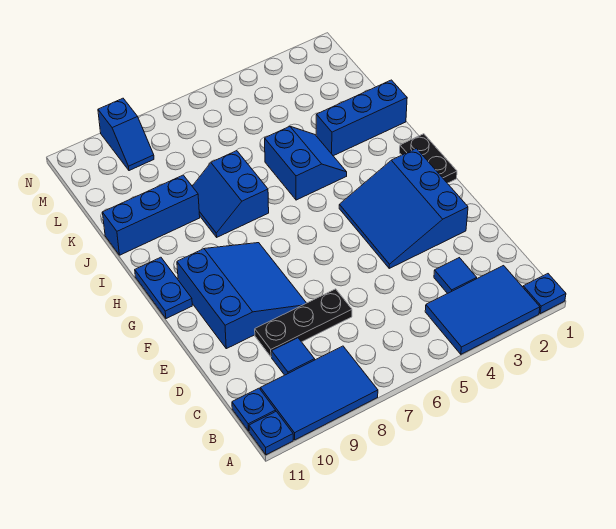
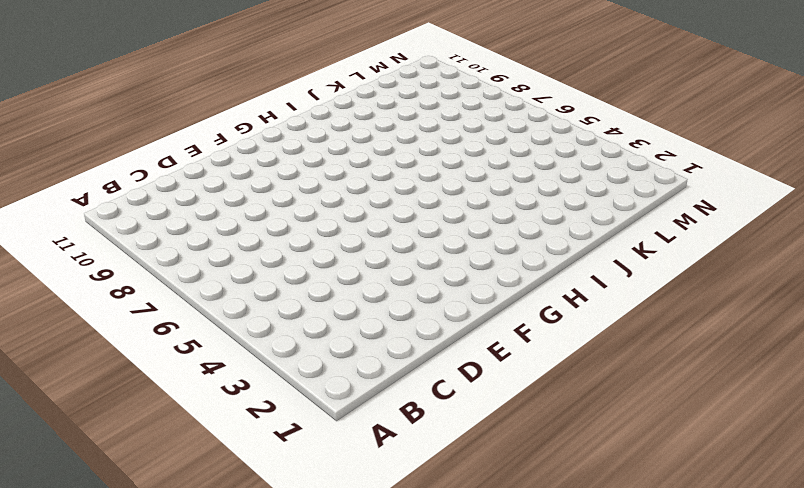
none -> blue plate A1 level 1
none -> blue tile A2:B4 level 1
none -> blue tile A8:B10 level 1

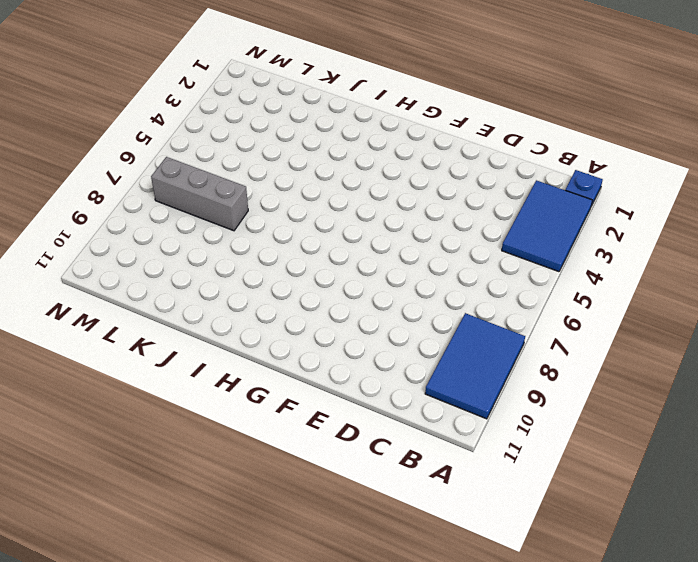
grey brick K7:M7 level 1 -> none
none -> blue plate A11 level 1
none -> blue plate B11 level 1
none -> blue tile C3 level 1

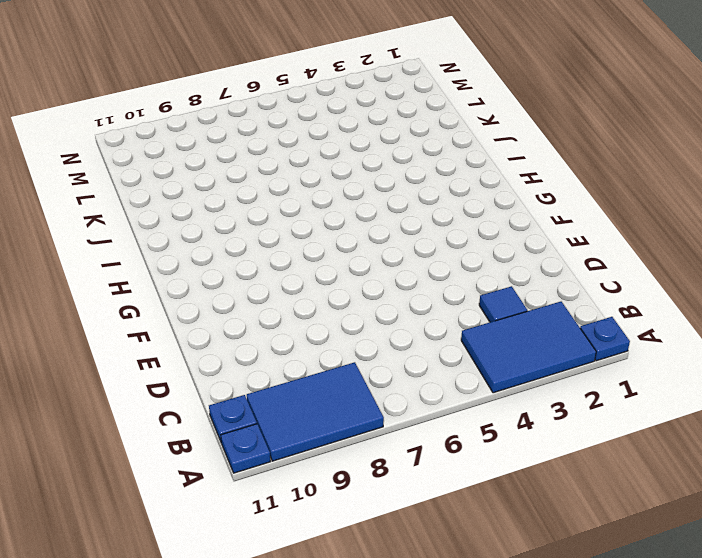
none -> blue tile C9 level 1
none -> black plate D7:D9 level 1
none -> blue slope E2:G4 level 1 top 2

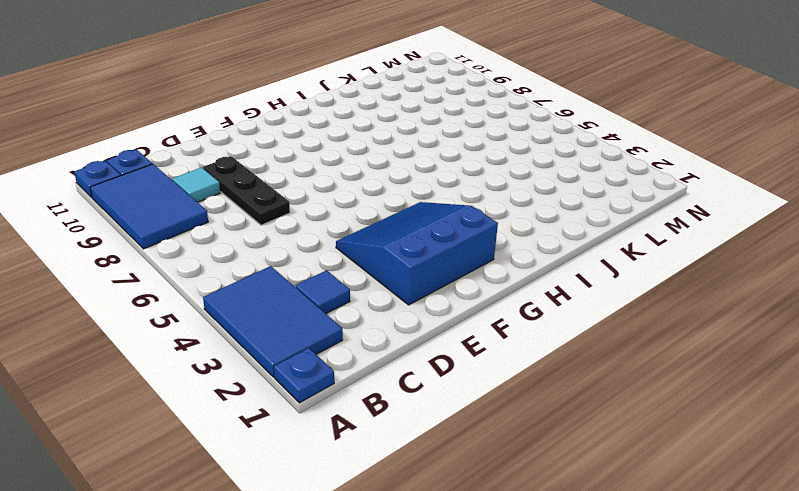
cyan tile C9 level 1 -> blue tile C9 level 1
none -> blue slope E8:G10 level 1 top 10
none -> black plate G1:H1 level 1
none -> blue plate G11:H11 level 1

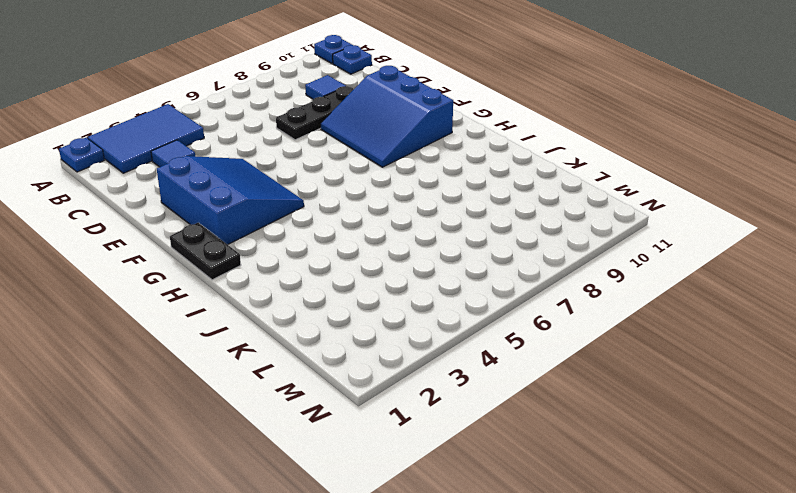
none -> blue tile A8:B10 level 1
none -> blue plate G11:H11 level 1
none -> blue slope I4:J5 level 1 top 5

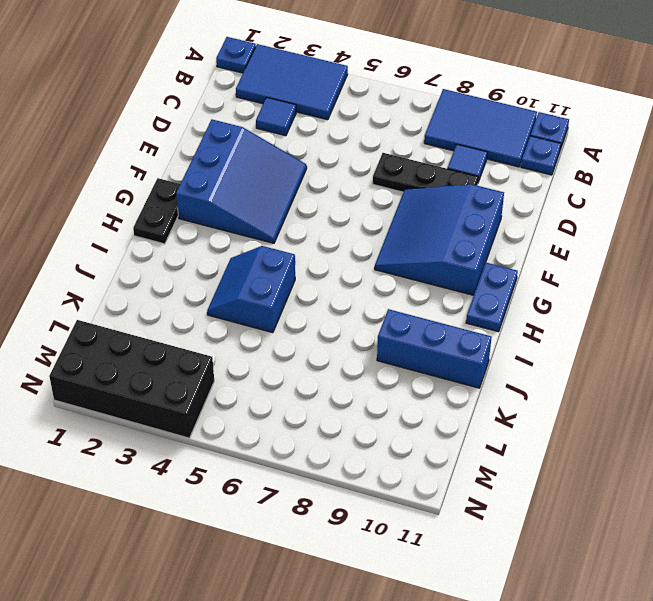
black brick M1:N4 level 1 -> none
none -> blue slope I7:J8 level 1 top 7
none -> blue brick J1:J3 level 1
none -> blue slope M9:N9 level 1 top N

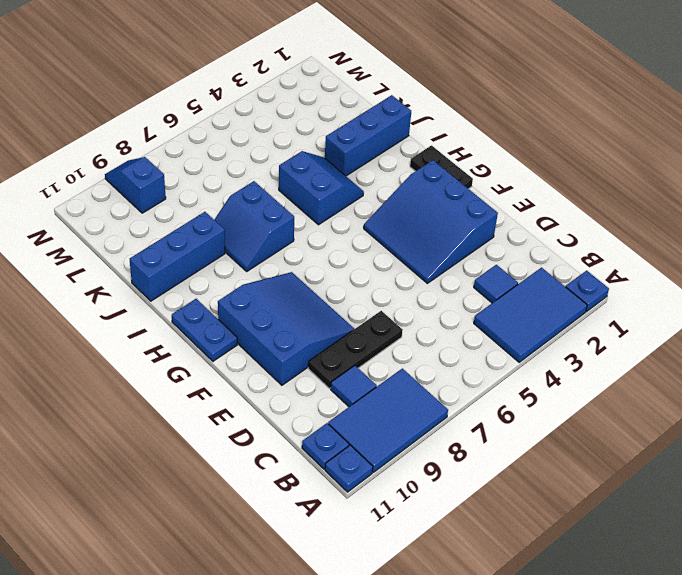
blue slope M9:N9 level 1 top M -> blue slope M9:N9 level 1 top N

